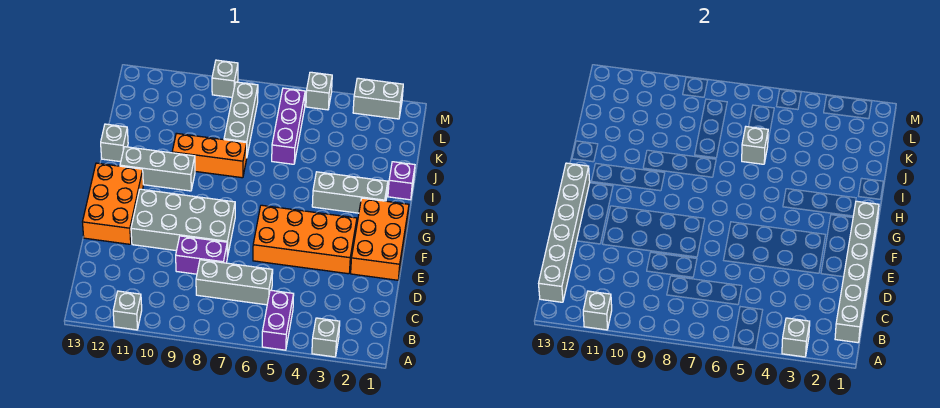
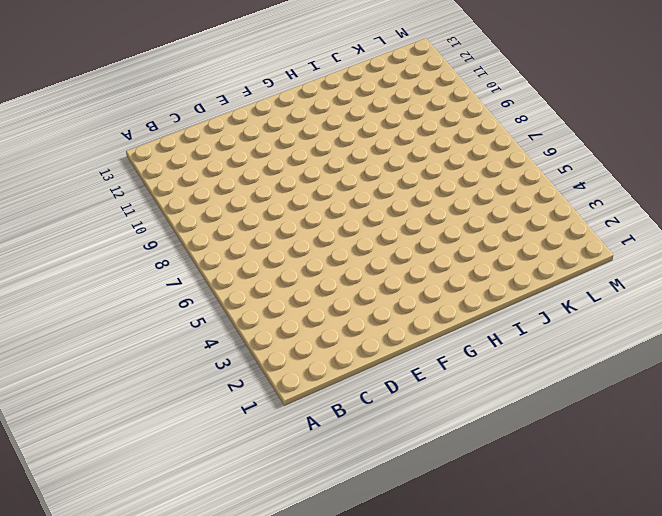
none -> grey brick A3 level 1
none -> purple brick A5:B5 level 1
none -> grey brick A11 level 1

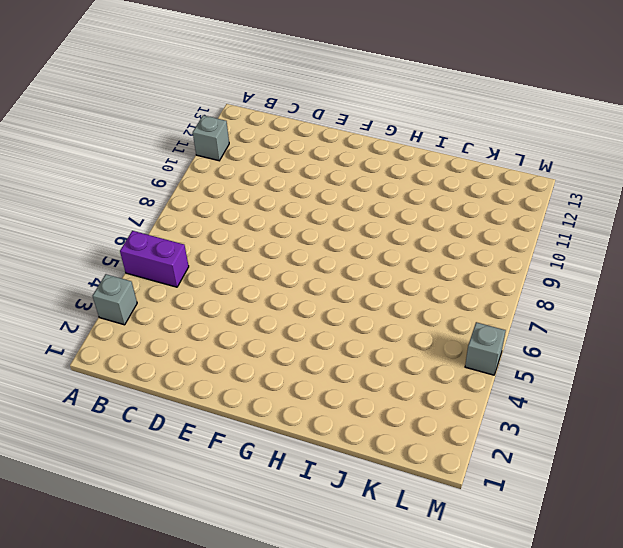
none -> grey brick C6:C8 level 1
none -> purple brick D8:D9 level 1
none -> orange brick E1:G2 level 1

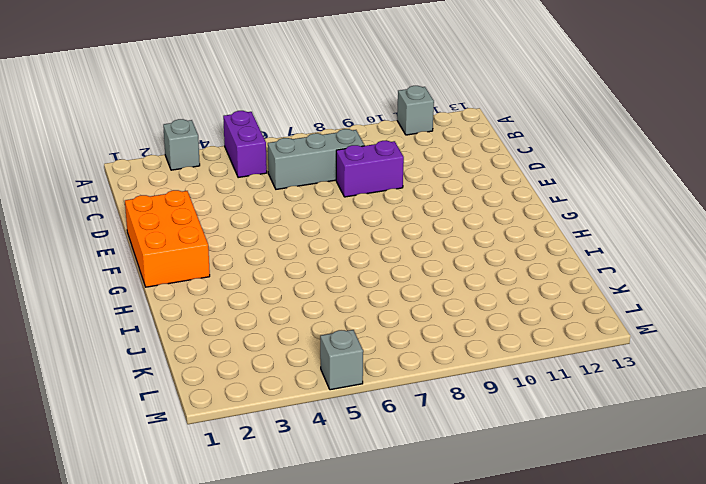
none -> orange brick E3:F6 level 1
none -> grey brick E8:F11 level 1
none -> orange brick E12:G13 level 1

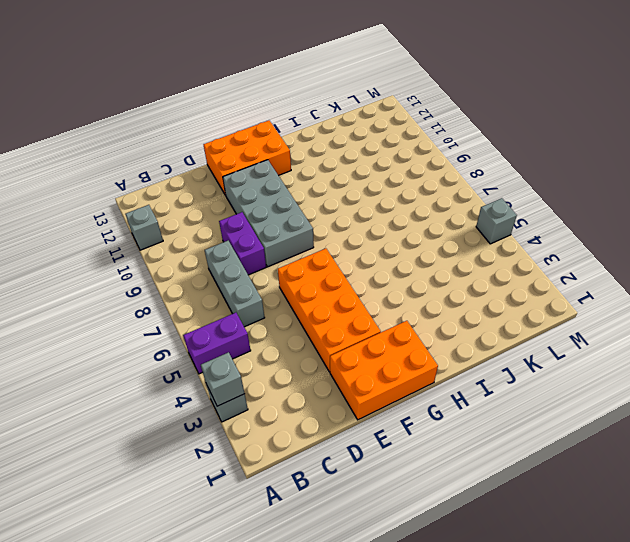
none -> grey brick H2:H4 level 1
none -> grey brick H10:H12 level 1
none -> purple brick I1 level 1

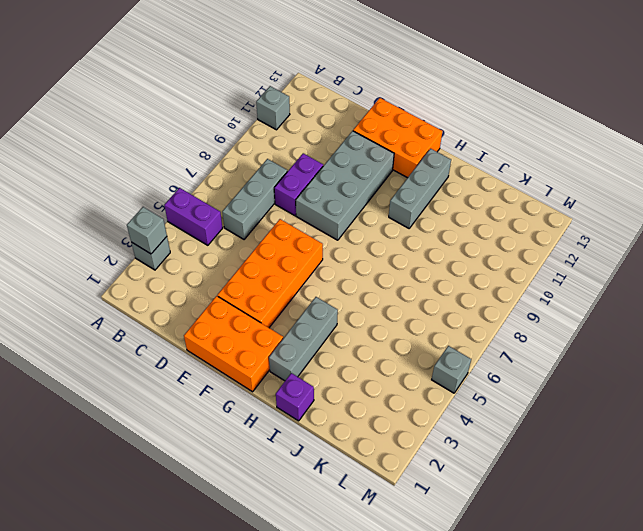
none -> orange brick I8:I10 level 1
none -> grey brick I13 level 1
none -> purple brick J6:L6 level 1

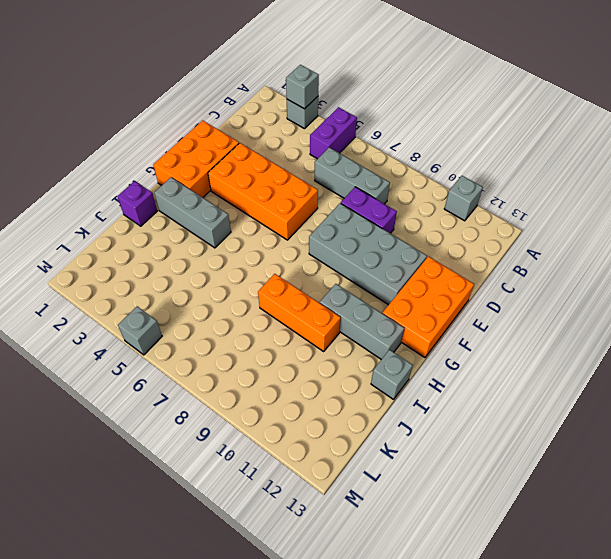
none -> purple brick J6:L6 level 1
none -> grey brick J8:L8 level 1
none -> grey brick M2:M3 level 1

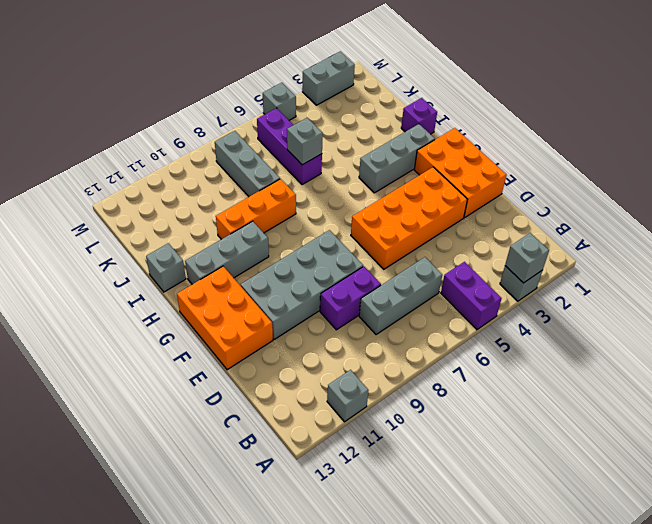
none -> grey brick M9 level 1
none -> grey brick A11 level 2
none -> grey brick B1:G1 level 2

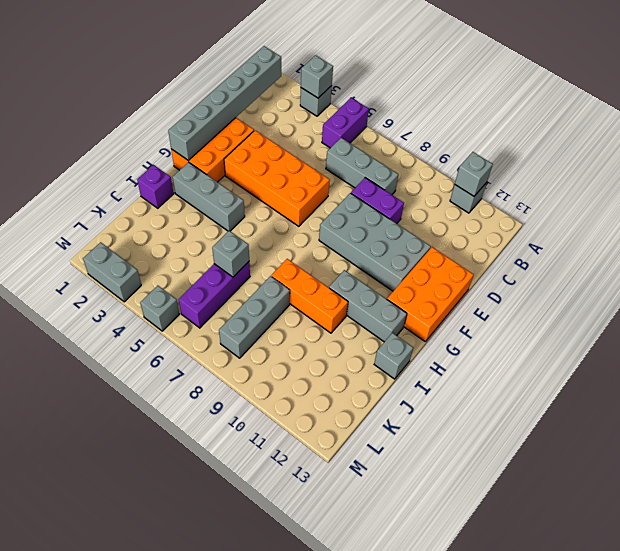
none -> grey brick M9 level 1
none -> grey brick B13:G13 level 2

